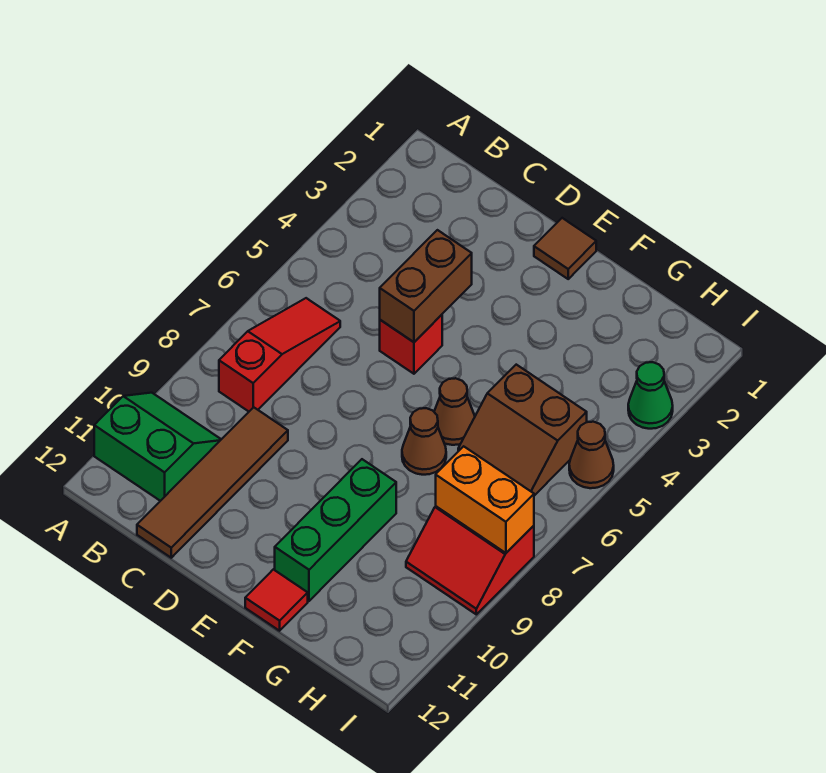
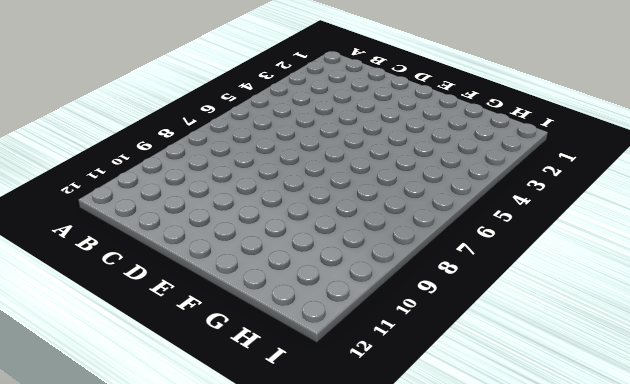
none -> green slope A10:B11 level 1 top 11
none -> red slope B6:B8 level 1 top 8
none -> brown tile C9:C12 level 1

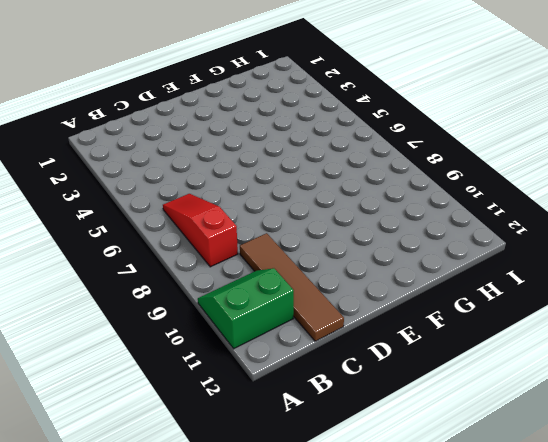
none -> red brick D5 level 1
none -> brown tile E1 level 1
none -> brown cone F6 level 1

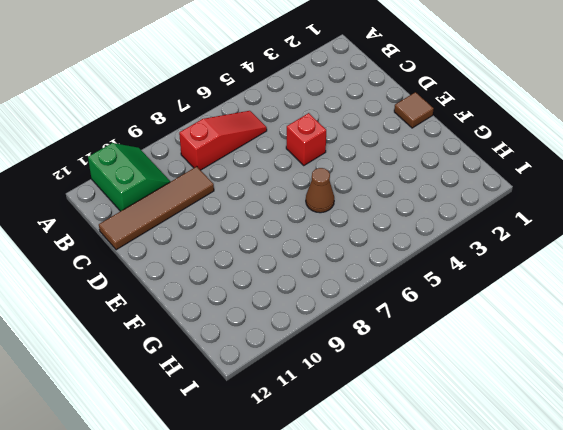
none -> brown cone F7 level 1
none -> green brick F9:F11 level 1
none -> red tile F12 level 1

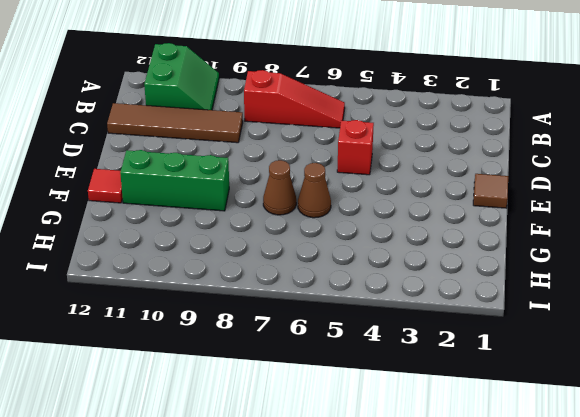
none -> brown slope G5:H6 level 1 top 5
none -> red slope H8:I9 level 1 top 8
none -> green cone I3 level 1

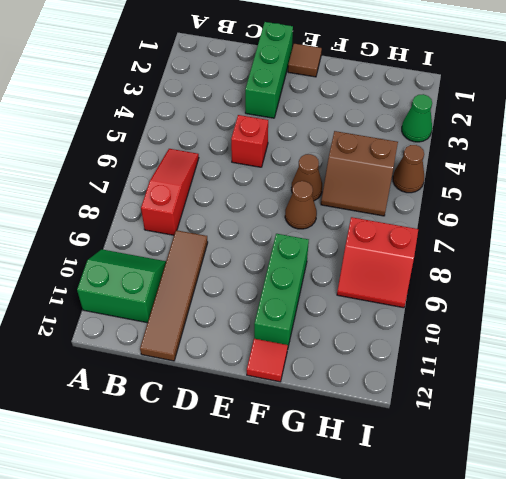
green brick D1:D3 level 1 -> none
none -> brown brick D4:D5 level 2
none -> orange brick H8:I8 level 2

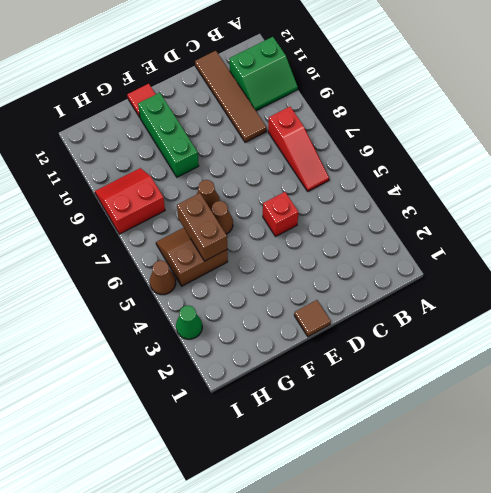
brown brick G5:G6 level 2 -> brown brick D4:D5 level 2
none -> orange brick H8:I8 level 2

